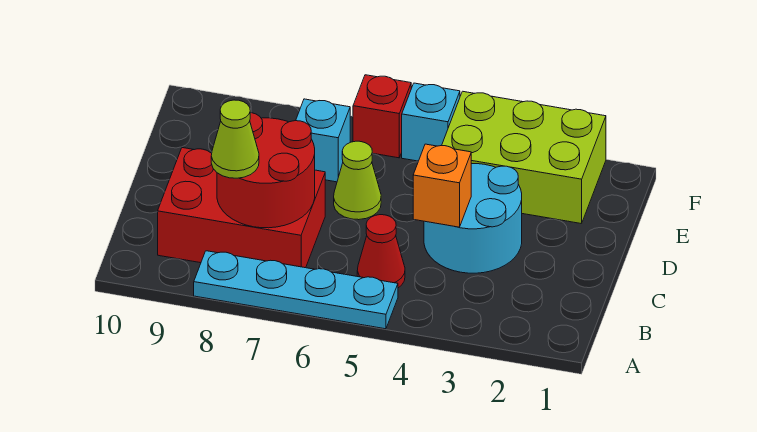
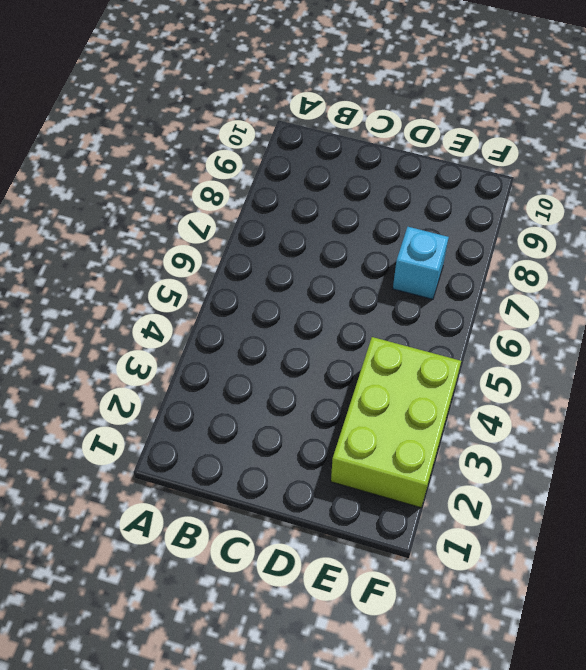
none -> cyan plate A5:A8 level 1
none -> red cone B5 level 1
none -> red brick B7:C9 level 1

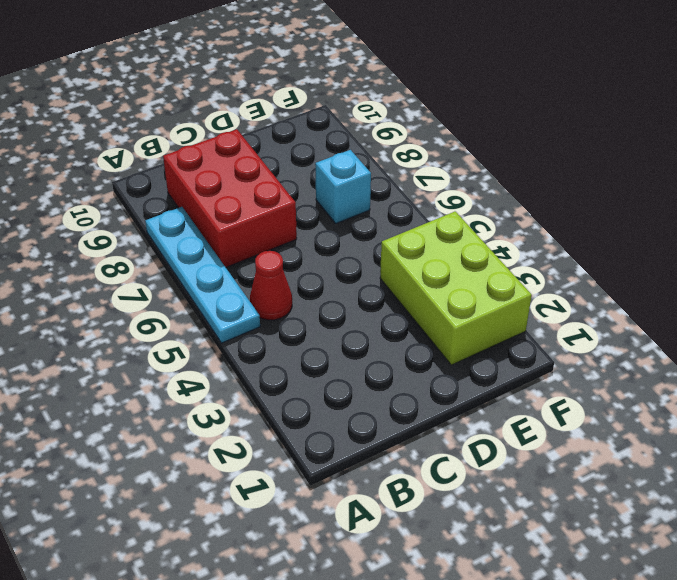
none -> cyan round brick C3:D4 level 1
none -> lime cone D6 level 1
none -> cyan brick F5 level 1

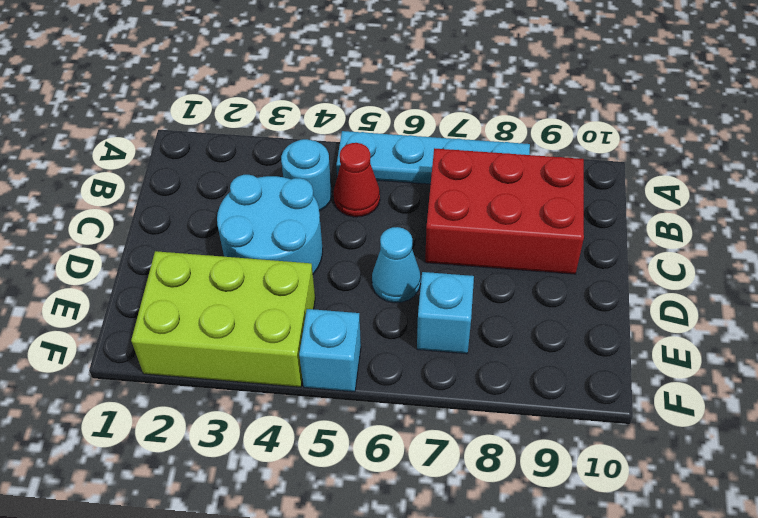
cyan round brick B4 level 1 -> none
cyan cone D6 level 1 -> lime cone D6 level 1
none -> red brick F6 level 1
none -> red round brick B7:C8 level 2
none -> orange brick C4 level 2

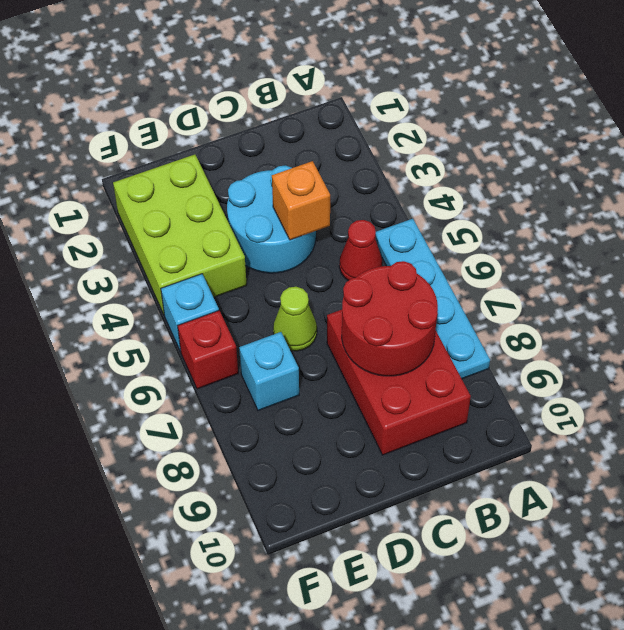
none -> lime cone B8 level 3

